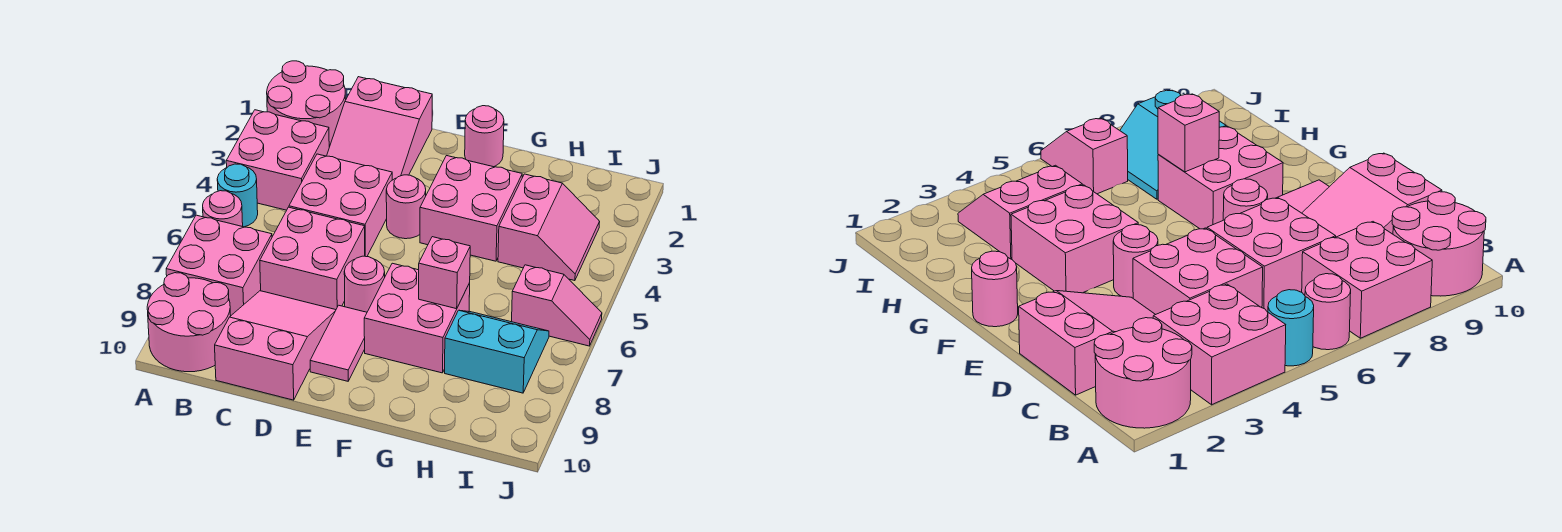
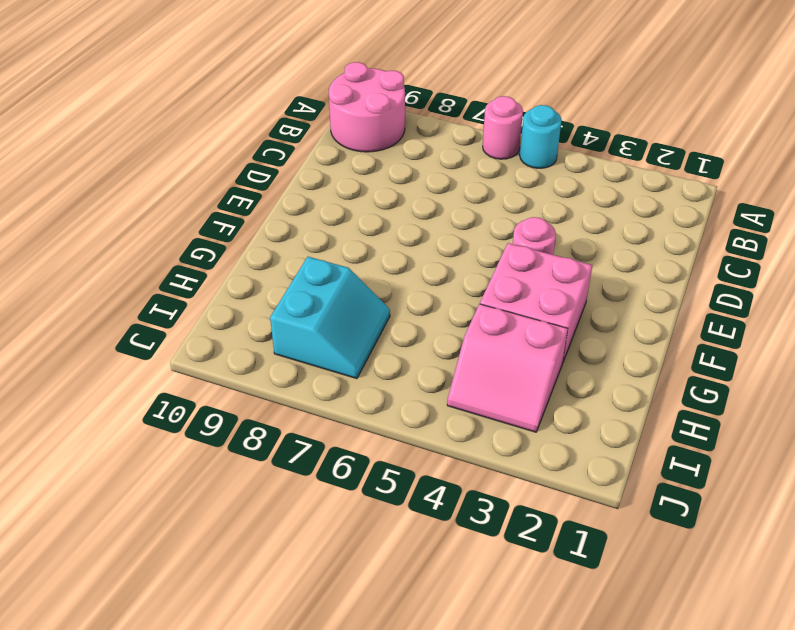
none -> pink round brick A1:B2 level 1
none -> pink brick A3:B4 level 1
none -> pink brick A7:B8 level 1

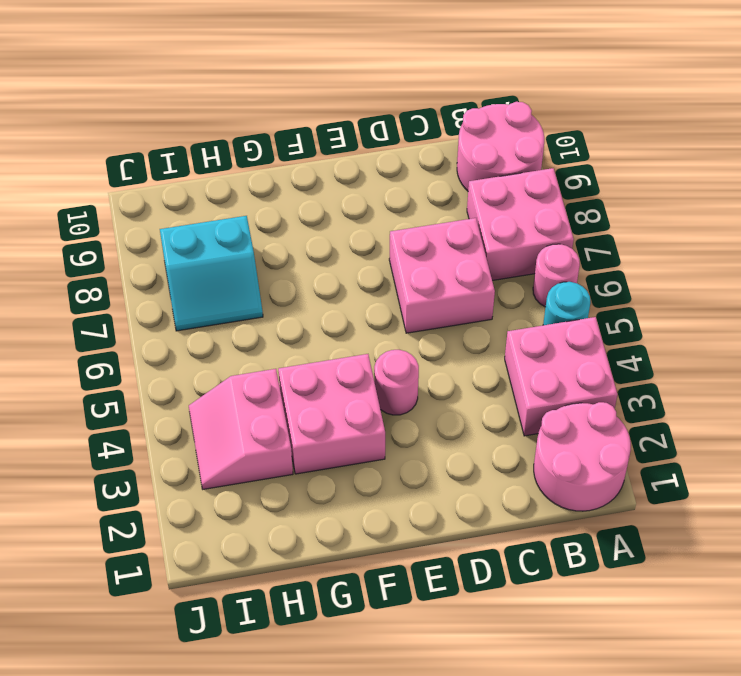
none -> pink slope C1:D3 level 1 top 1
none -> pink brick C4:D5 level 1
none -> pink slope C8:D10 level 1 top 10

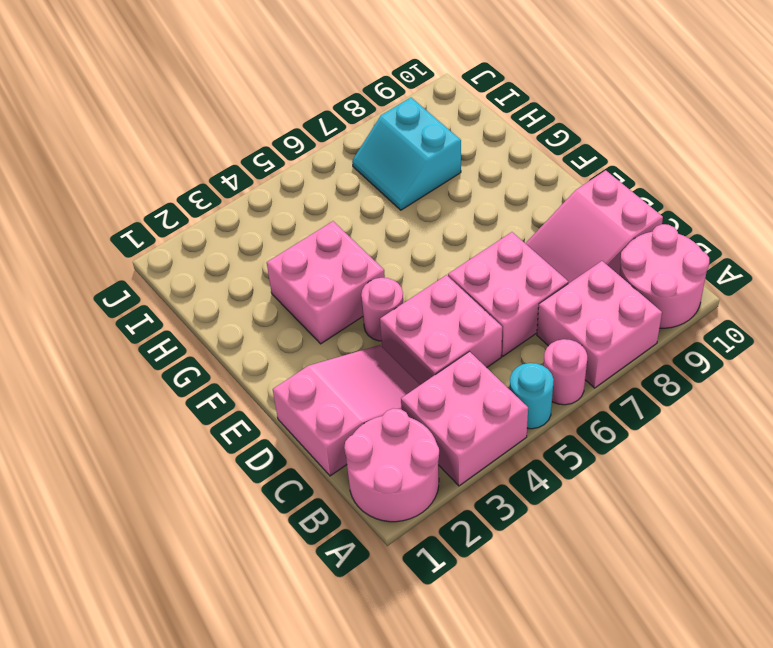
none -> pink round brick E7 level 1
none -> pink tile E8:E9 level 1
none -> pink round brick F1 level 1

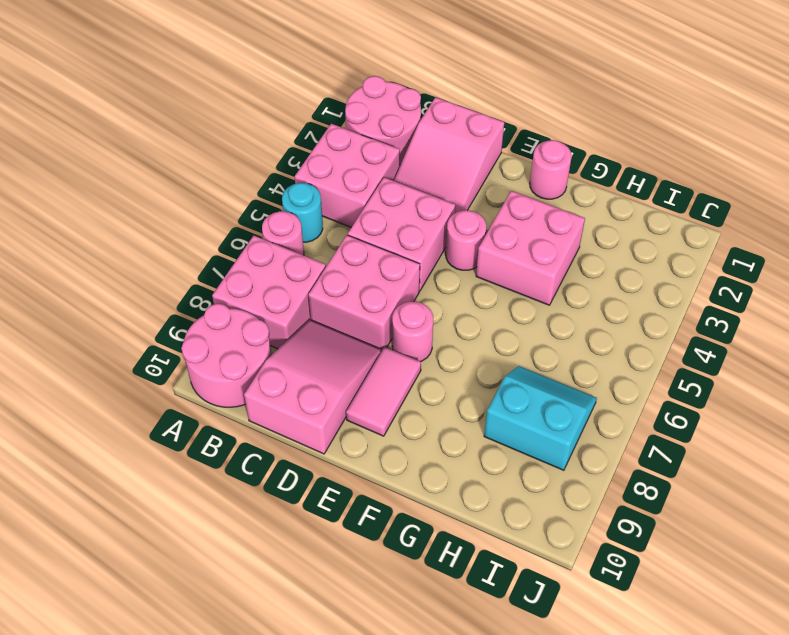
none -> pink brick F7:G8 level 1
none -> pink slope H3:I4 level 1 top H
none -> pink slope I6:J6 level 1 top I

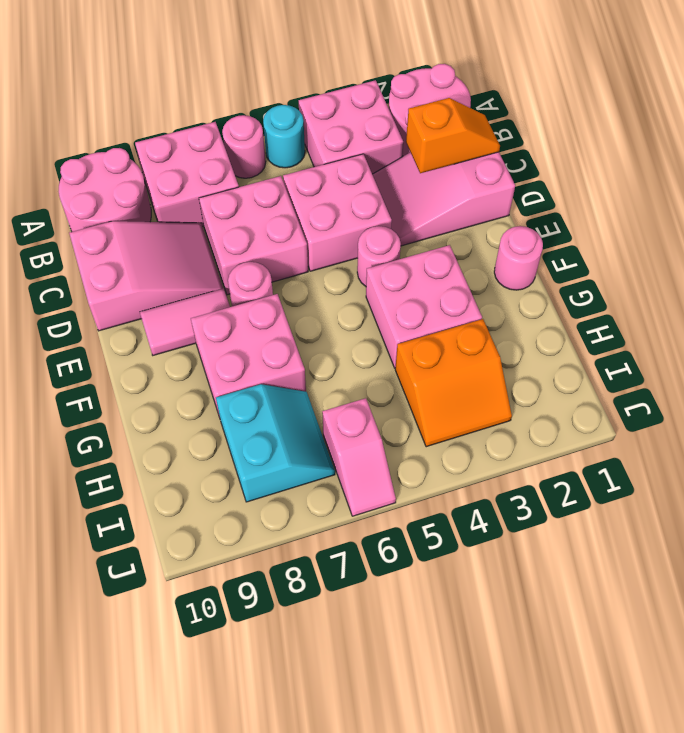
orange slope C1:C2 level 2 top 2 -> none
orange slope H3:I4 level 1 top H -> pink slope H3:I4 level 1 top H
none -> pink brick G7 level 2

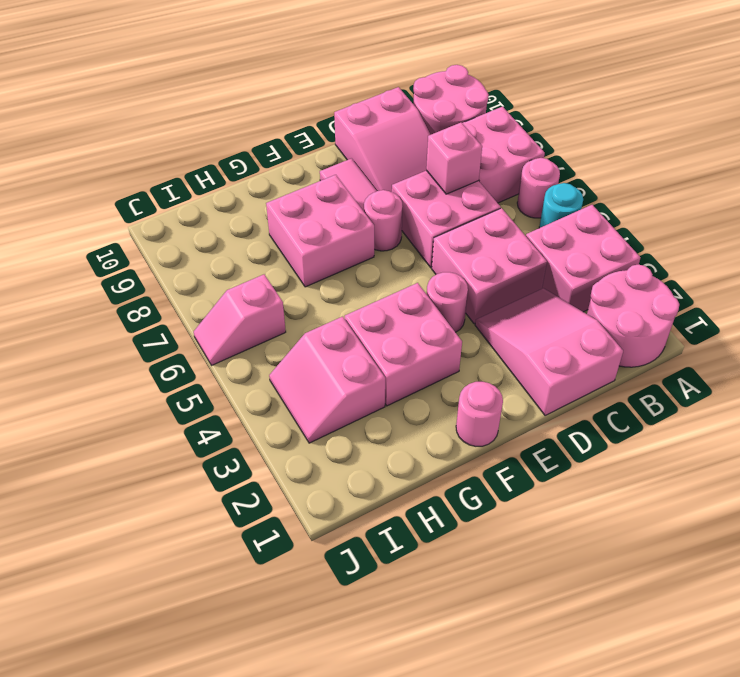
pink brick C7 level 2 -> pink brick G7 level 2
none -> cyan slope H7:I8 level 1 top 8

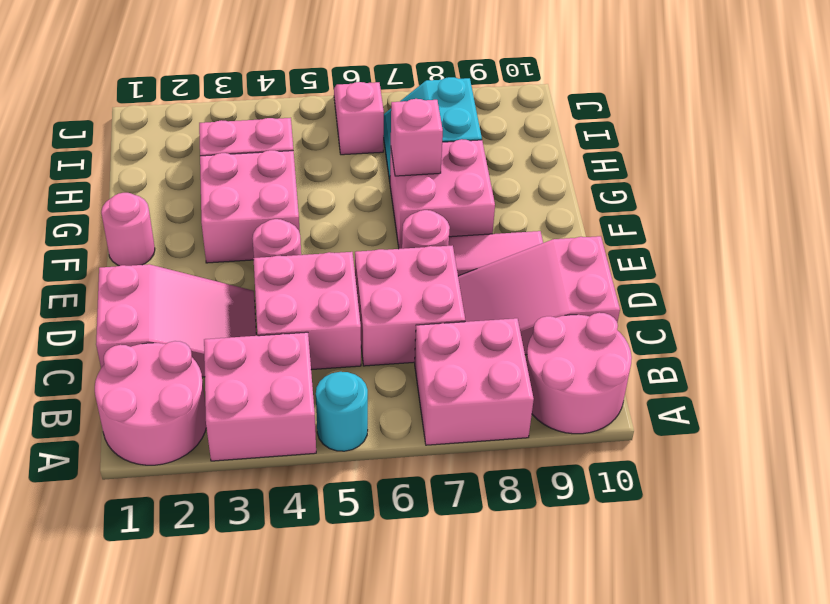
none -> pink round brick A6 level 1

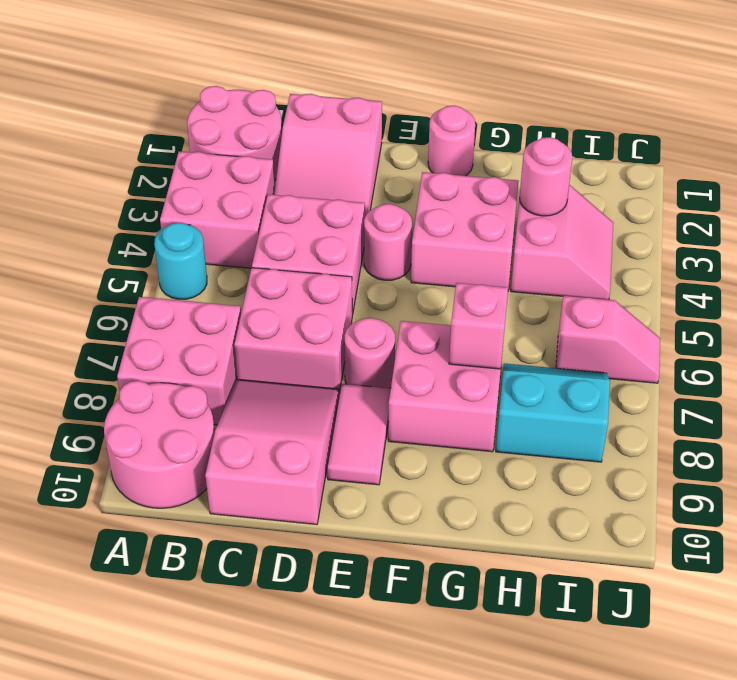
pink round brick H3 level 2 -> pink round brick A6 level 1

